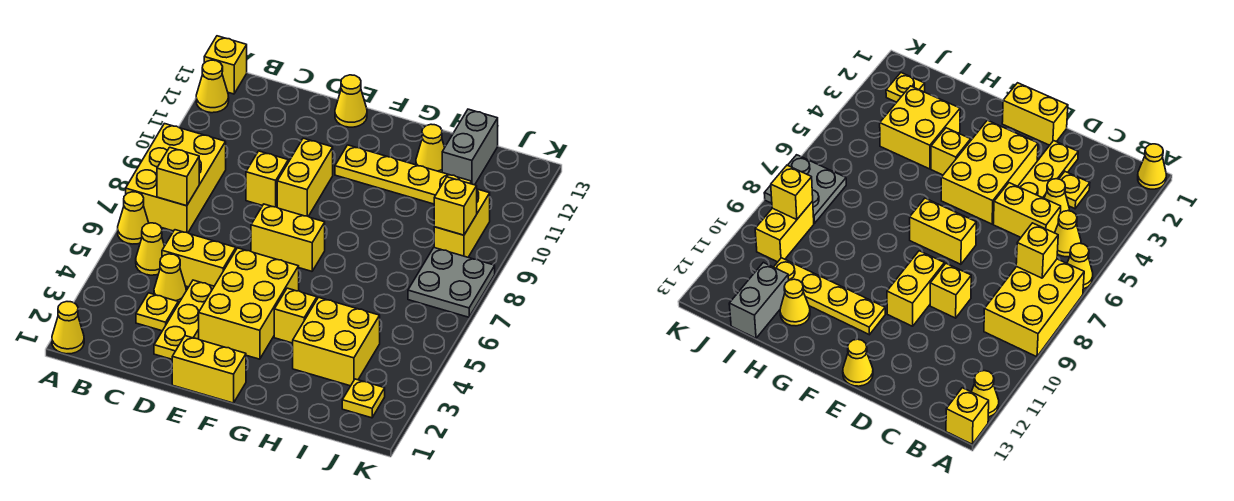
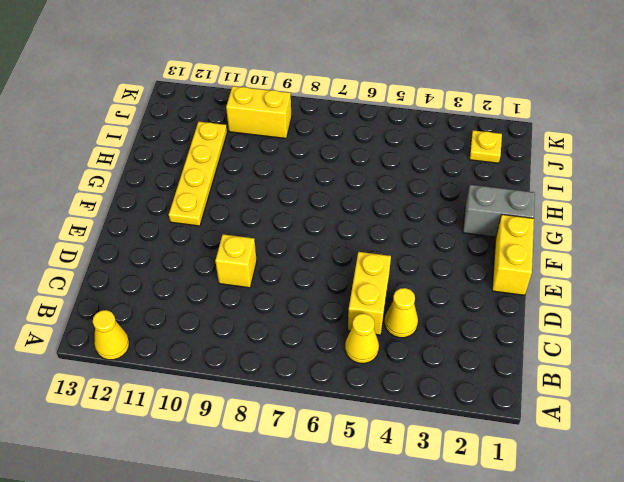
grey brick G1:G2 level 1 -> grey brick I12:I13 level 1
none -> yellow cone A1 level 1
none -> yellow cone A6 level 1
none -> yellow brick A7:B9 level 1

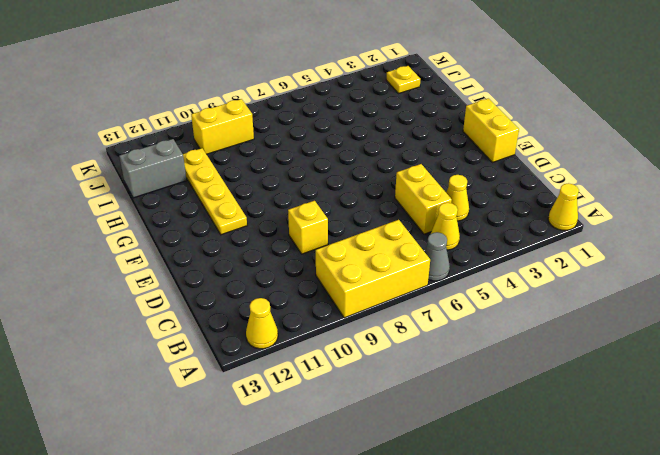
grey cone A6 level 1 -> yellow cone A6 level 1
none -> yellow brick A13 level 1
none -> yellow plate C3 level 1
none -> yellow plate D2:D4 level 1

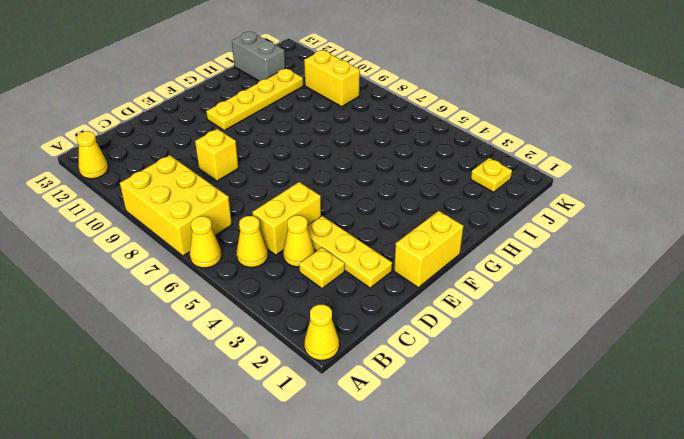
none -> yellow brick A13 level 1
none -> yellow brick E3:F5 level 1
none -> yellow brick E7:F7 level 1

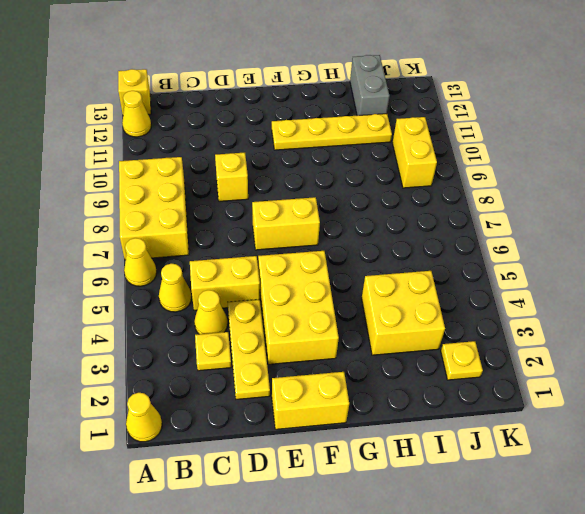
none -> yellow brick E9:E10 level 1
none -> yellow cone E13 level 1
none -> yellow brick G4 level 1

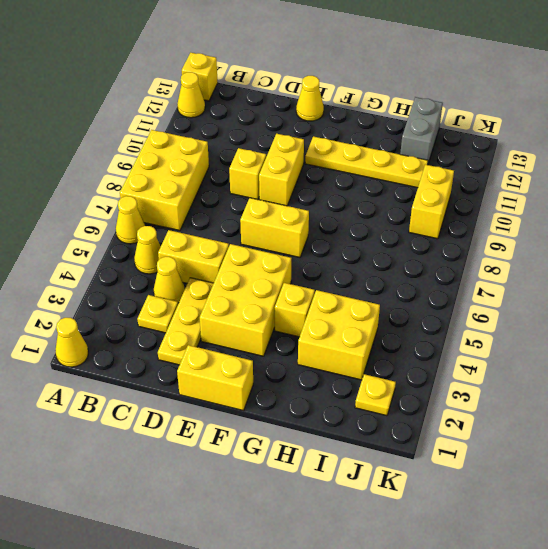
none -> yellow cone H12 level 1
none -> grey plate J7:K8 level 1
none -> yellow brick B7 level 2

